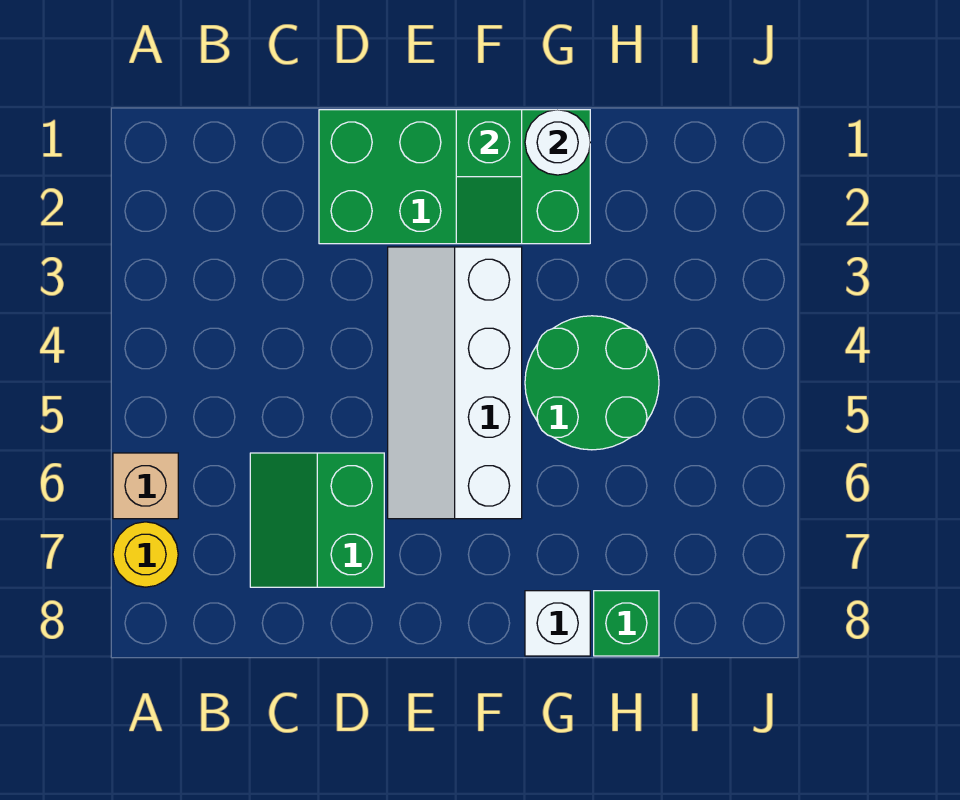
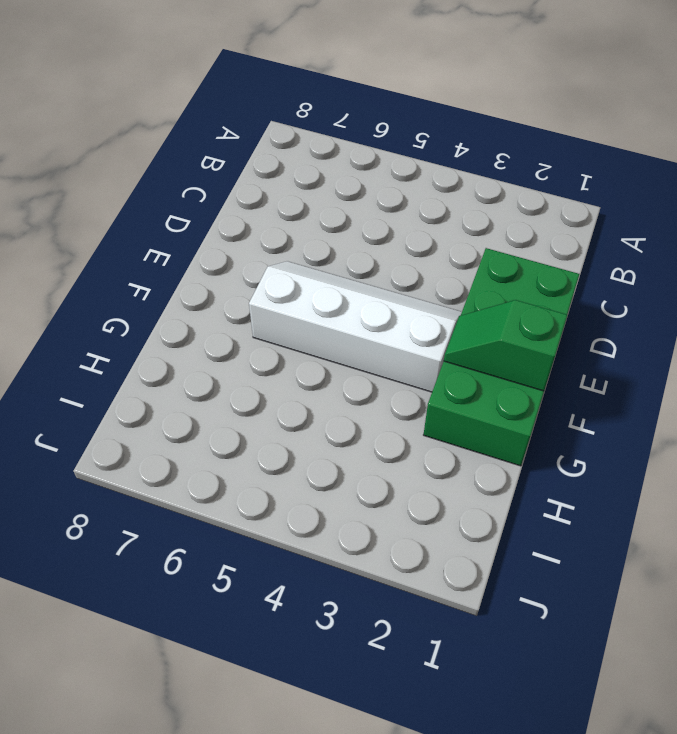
none -> tan brick A6 level 1
none -> yellow round brick A7 level 1

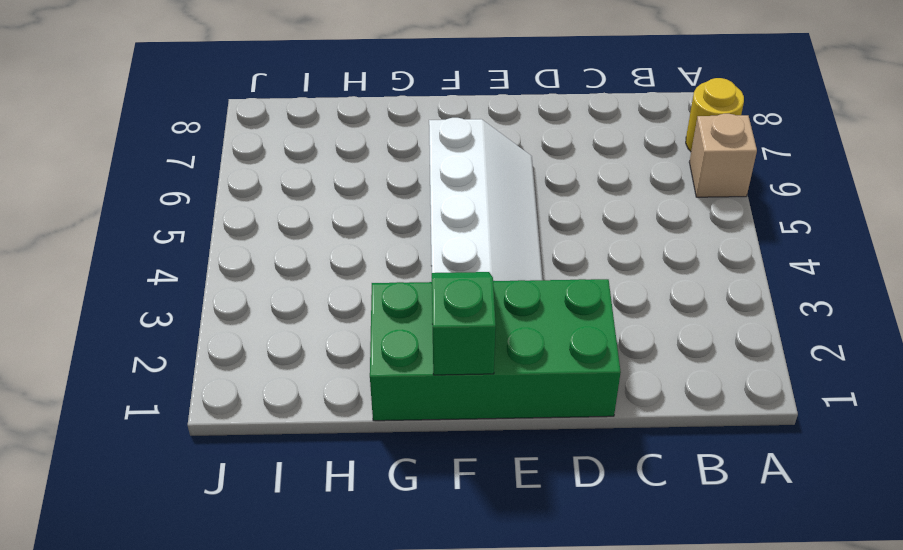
none -> green slope C6:D7 level 1 top D
none -> green round brick G4:H5 level 1

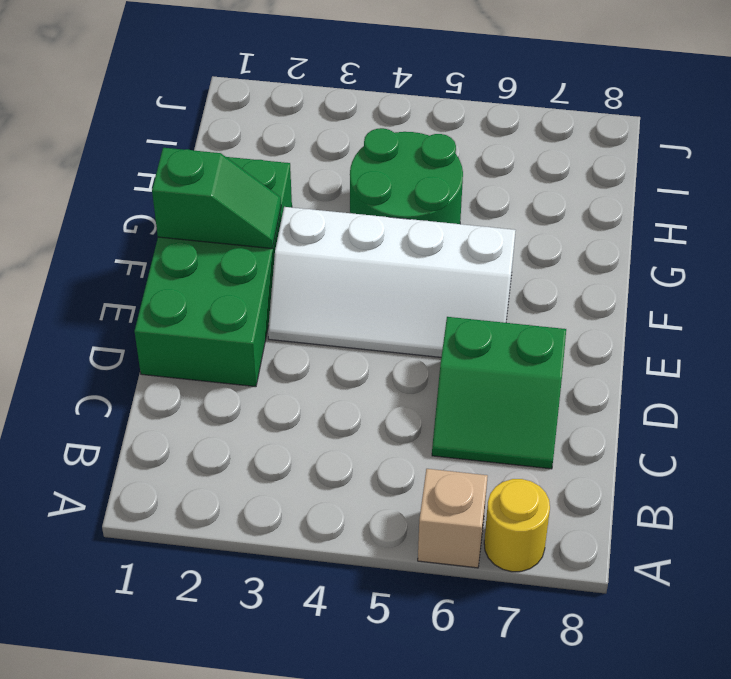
none -> white brick G8 level 1
none -> green brick H8 level 1

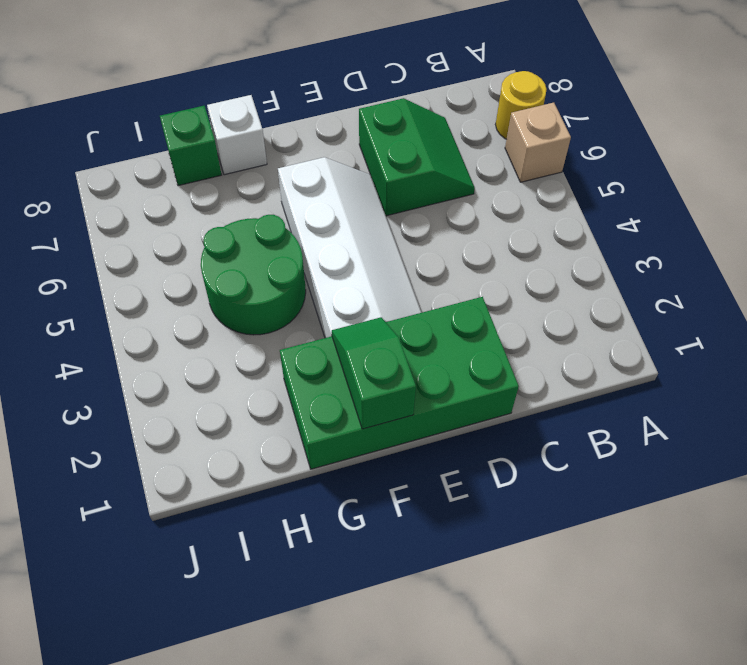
none -> white round brick G1 level 2

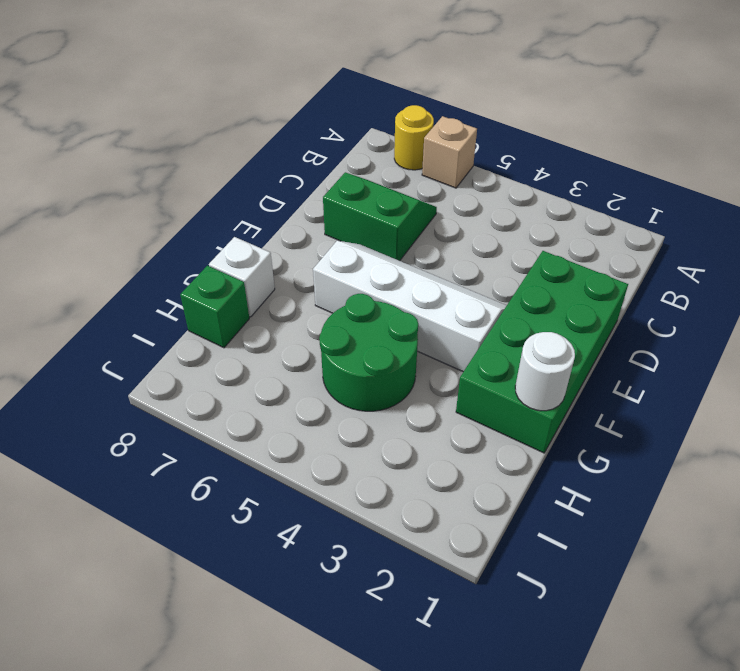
none -> green slope F1:F2 level 2 top 1

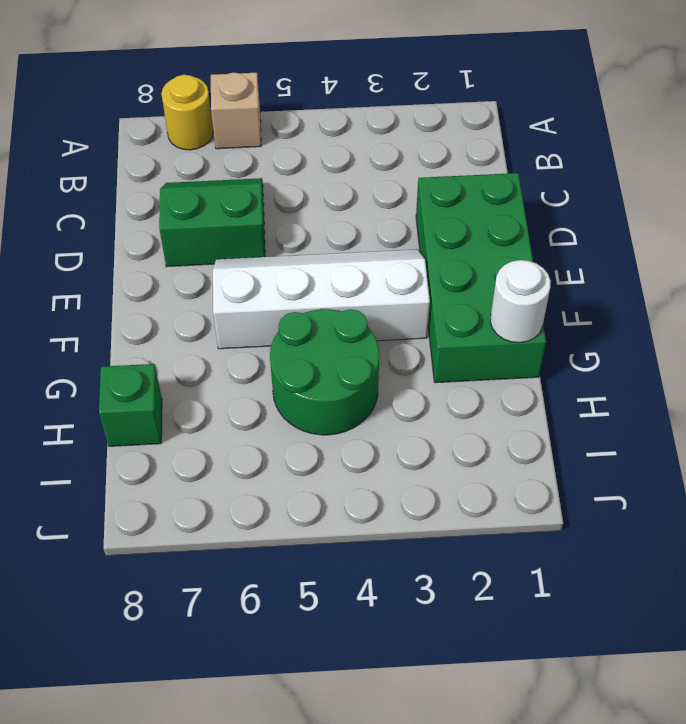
none -> white brick G8 level 1
none -> green slope F1:F2 level 2 top 1

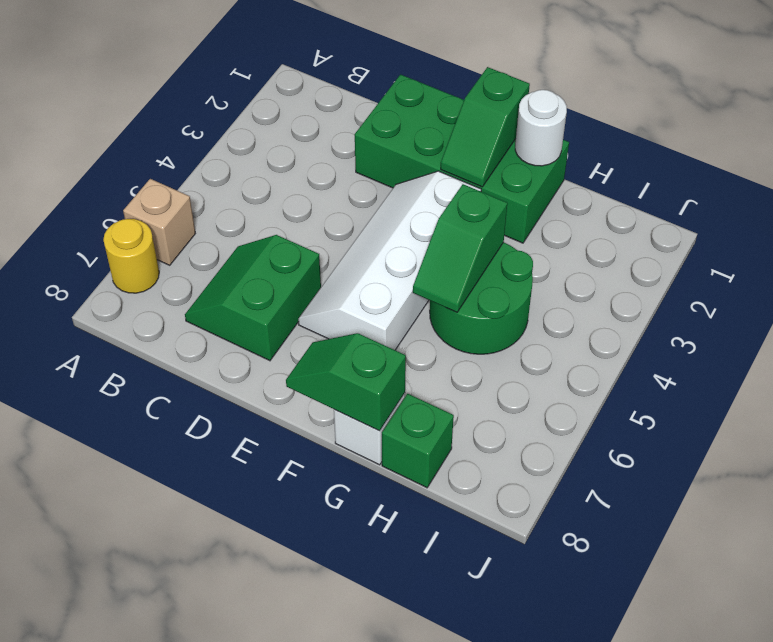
green slope F8:G8 level 2 top G -> none
green slope G4:G5 level 2 top 4 -> none

